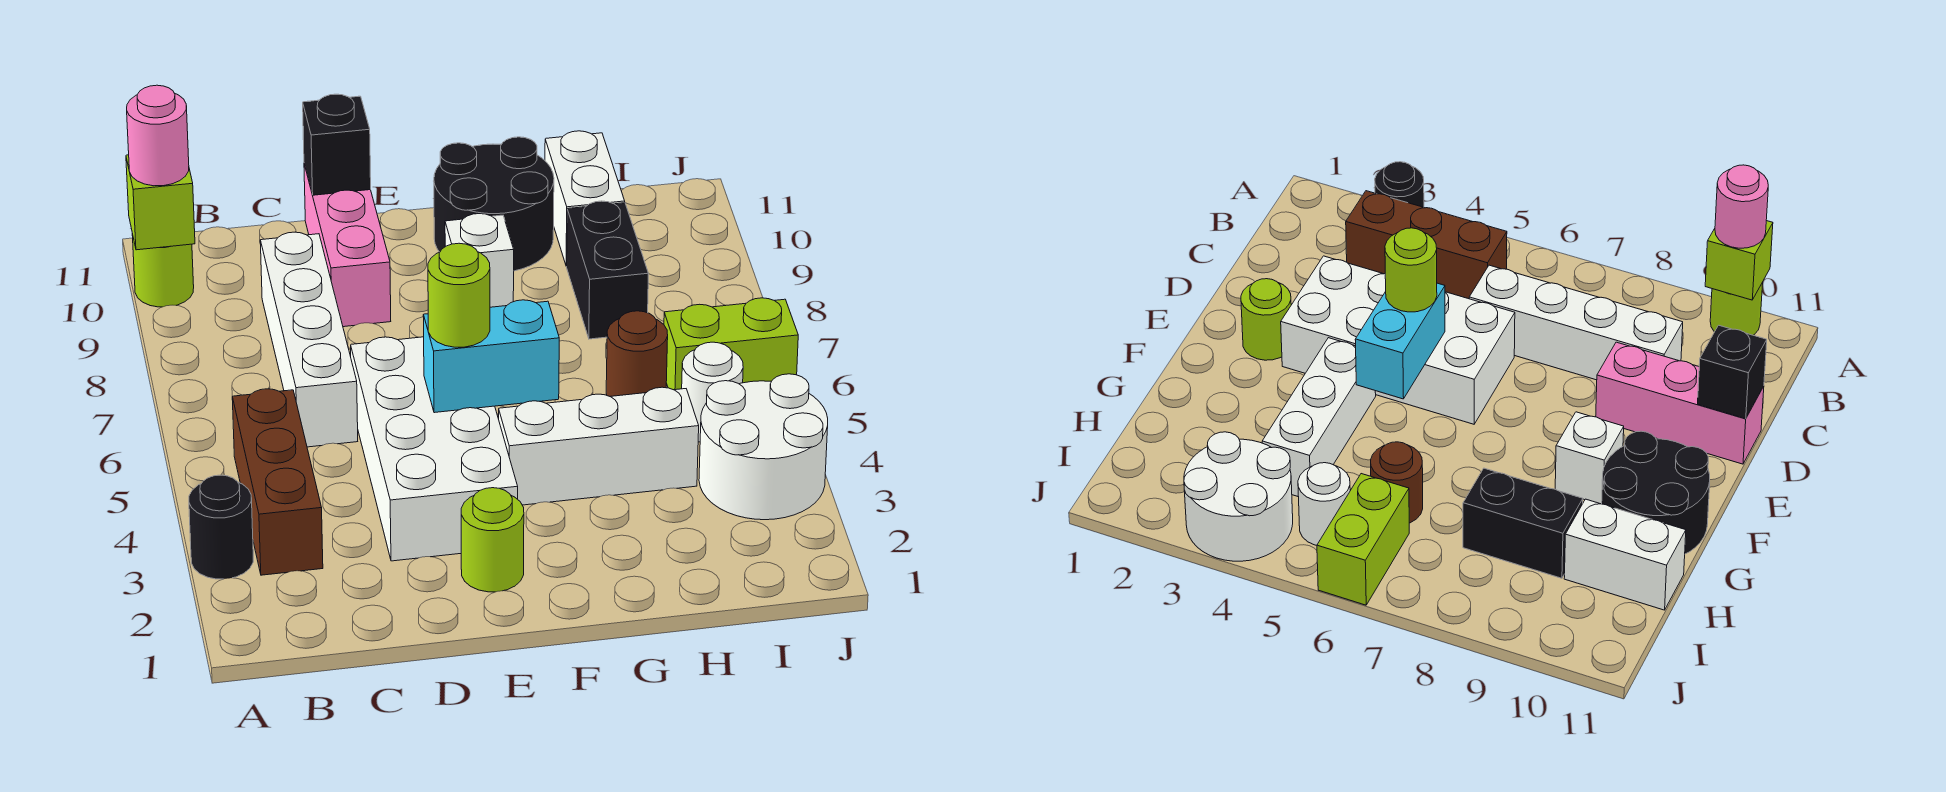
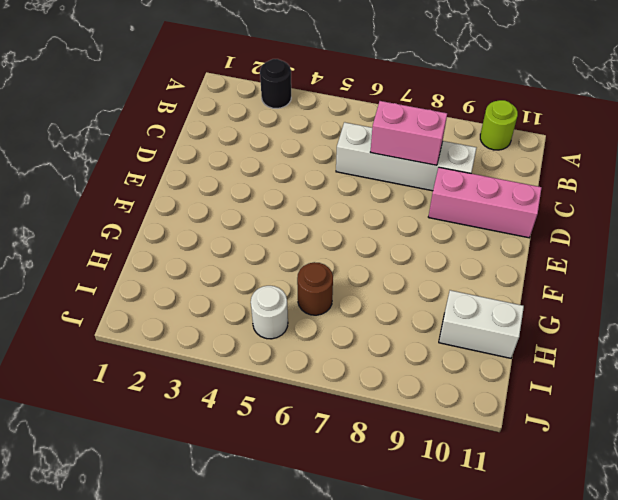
pink brick C7:C8 level 2 -> none
none -> brown brick B3:B5 level 1
none -> white brick D3:E6 level 1
none -> lime round brick E2 level 1

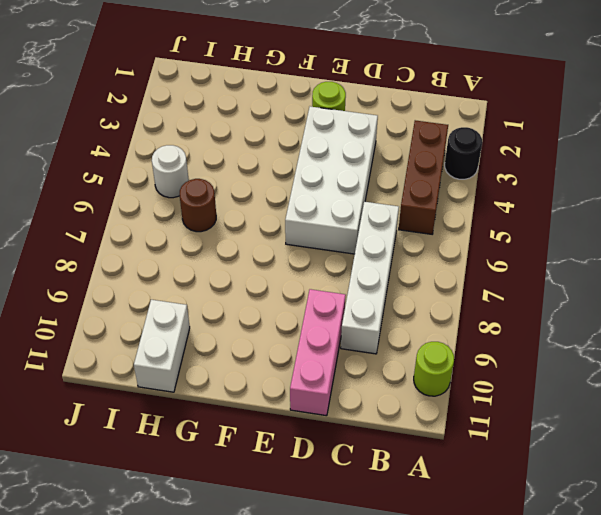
none -> white brick F4:H4 level 1
none -> white brick F9 level 1
none -> black round brick F10:G11 level 1

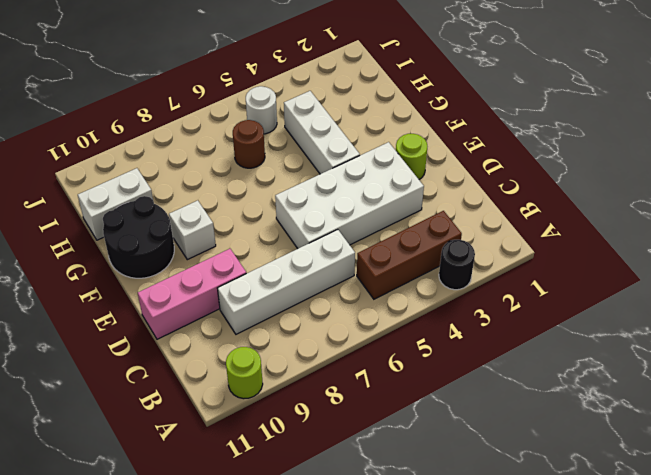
none -> black brick H8:H9 level 1
none -> white round brick I3:J4 level 1
none -> lime brick I6:J6 level 1

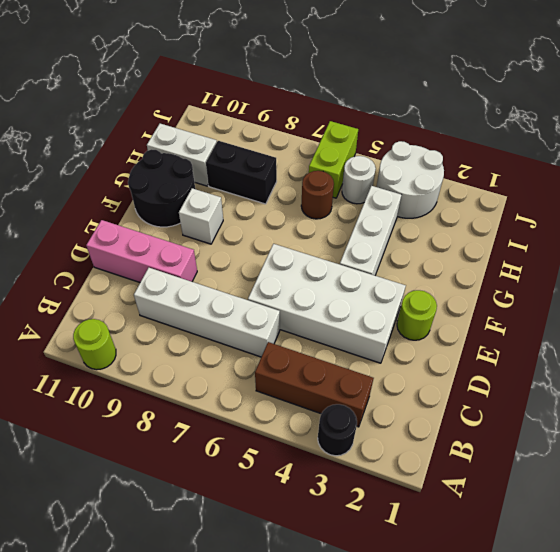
none -> lime brick A10 level 2
none -> black brick D11 level 2
none -> cyan brick E5:F5 level 2

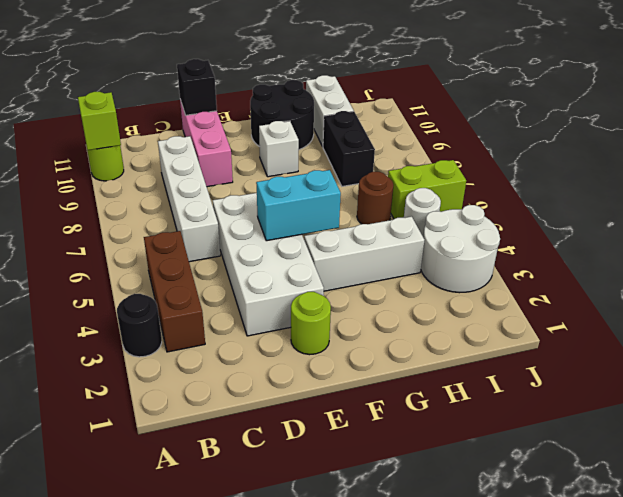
none -> pink round brick A10 level 3
none -> lime round brick E5 level 3

